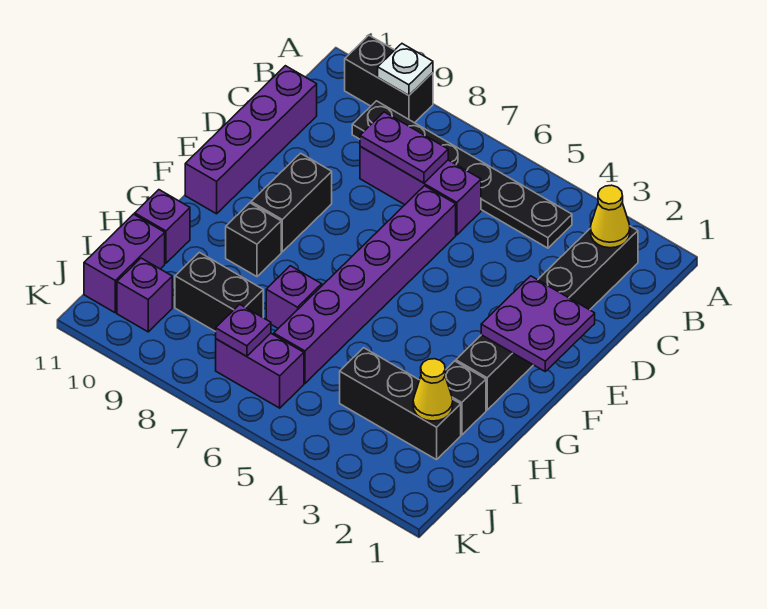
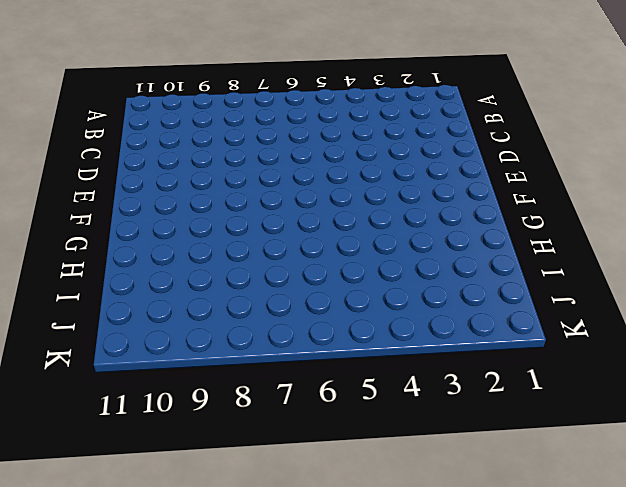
none -> black brick A9:A10 level 1
none -> black brick B2:G2 level 1
none -> black plate B4:B9 level 1

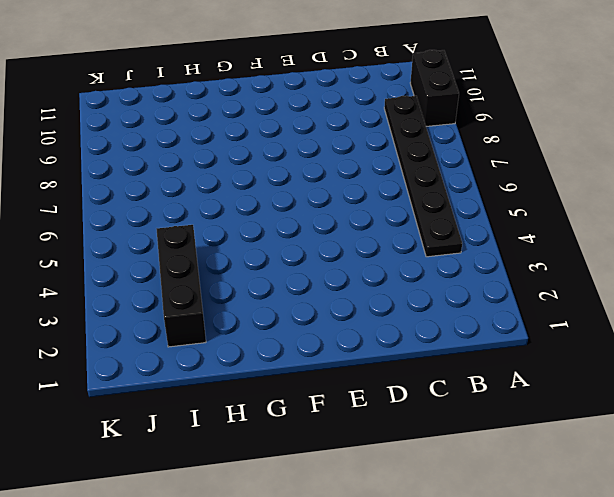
none -> black brick B2:G2 level 1
none -> purple brick C6:C8 level 1
none -> purple brick C11:F11 level 1

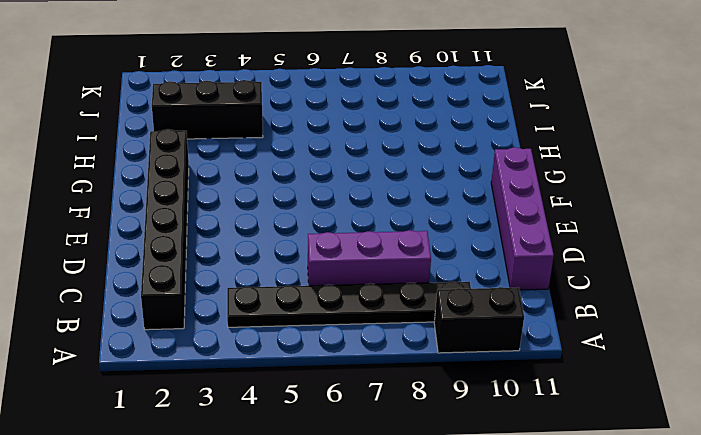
none -> purple brick D6:I6 level 1
none -> black brick E9:F9 level 1
none -> black brick G9 level 1

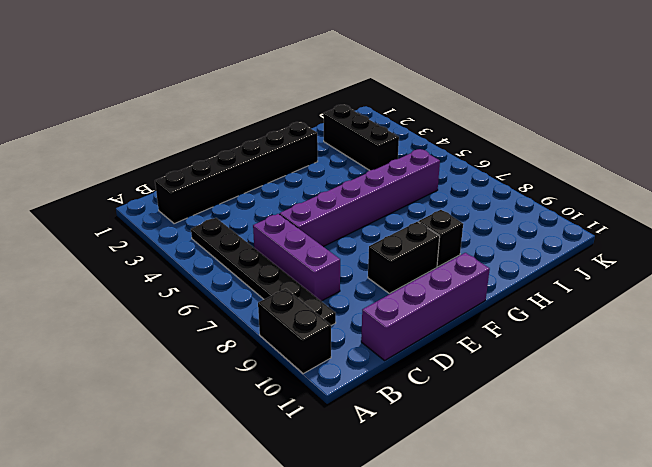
none -> black brick H2 level 1
none -> purple brick H7 level 1
none -> purple brick H11 level 1

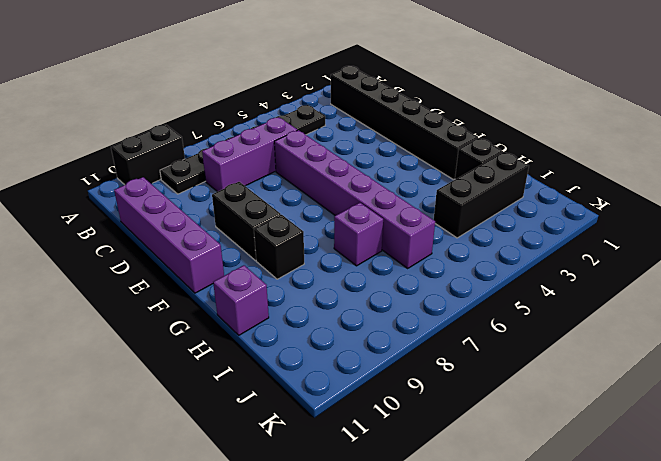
none -> black brick I8:I9 level 1
none -> purple brick I11:J11 level 1
none -> purple brick J6:J7 level 1

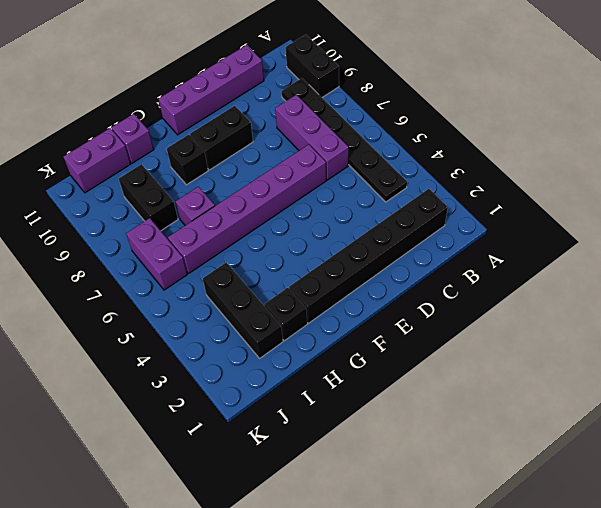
none -> purple brick J10 level 1
none -> white plate A9 level 2
none -> yellow cone B2 level 2

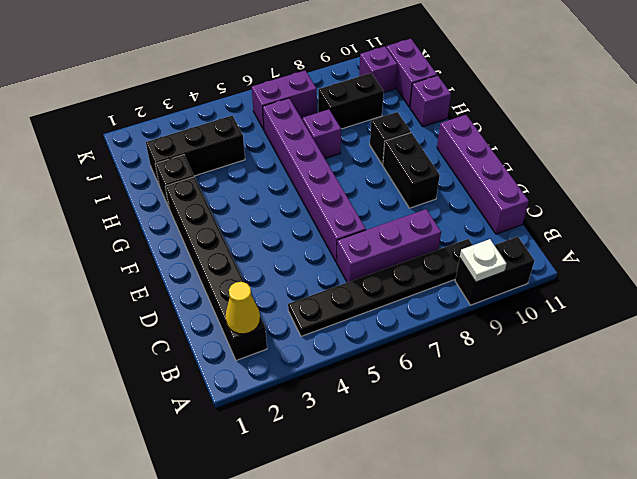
none -> purple plate C7:C8 level 2
none -> purple plate E1:F2 level 2
none -> yellow cone I2 level 2

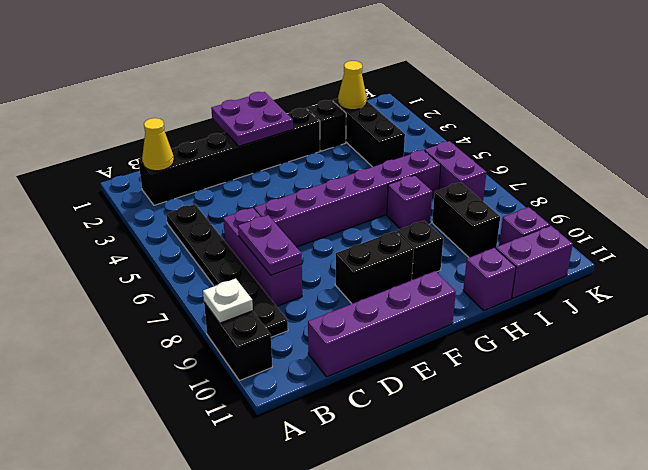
none -> purple plate J7 level 2

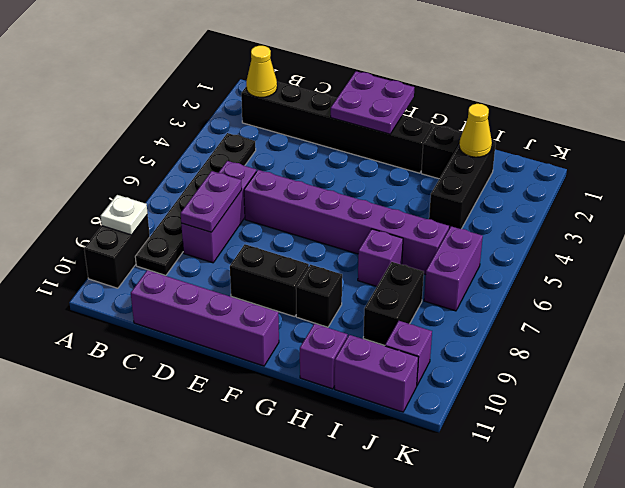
none -> purple plate J7 level 2

